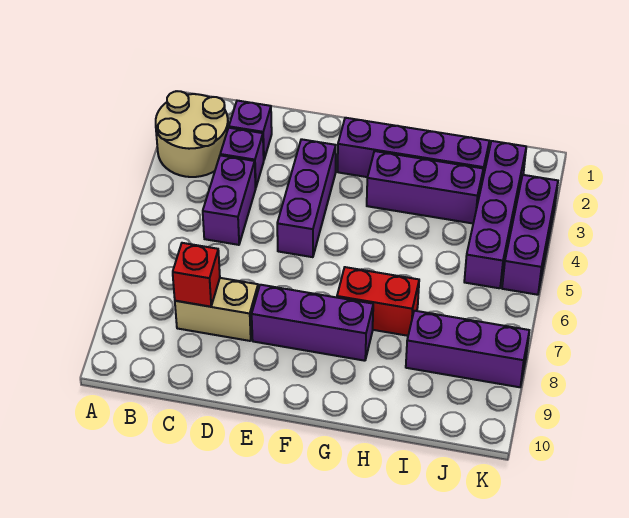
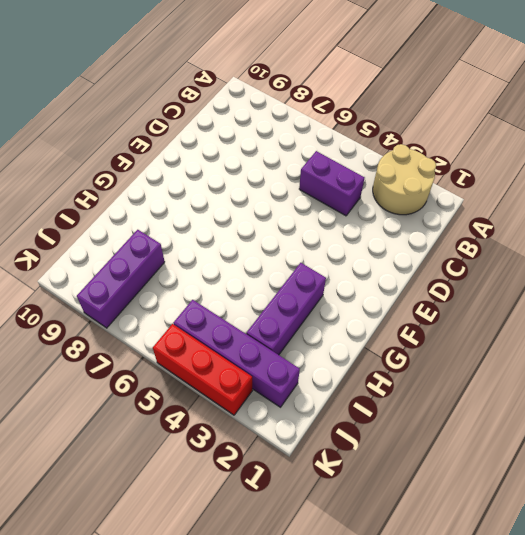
red brick K3:K5 level 1 -> purple brick K3:K5 level 1
none -> purple brick C2 level 1
none -> purple brick C3 level 1
none -> tan brick C8:D8 level 1

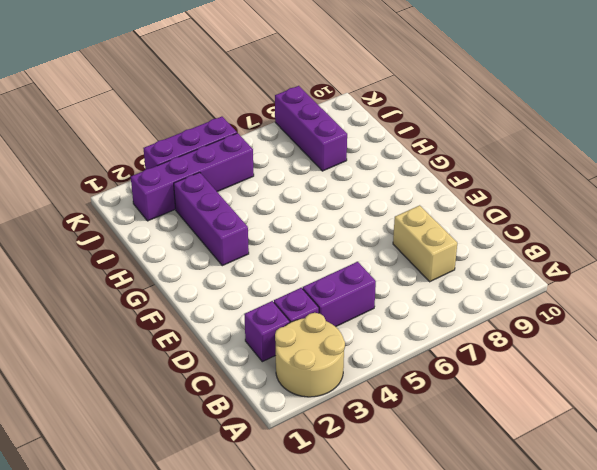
none -> purple brick E3:E5 level 1
none -> purple brick E8:G8 level 1
none -> purple brick F2:I2 level 1

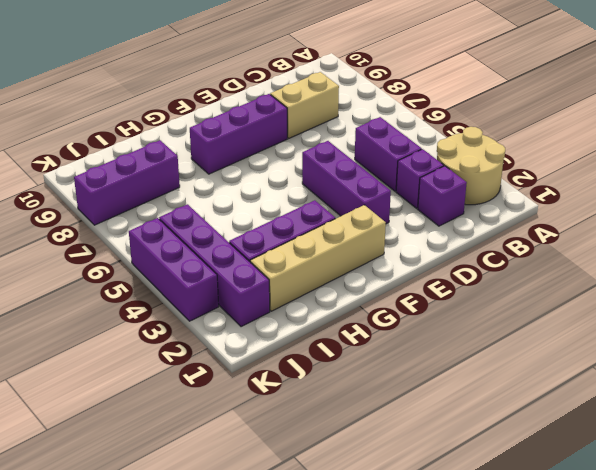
tan brick F2:I2 level 1 -> purple brick F2:I2 level 1
none -> red brick G7:H7 level 1
none -> red brick C8 level 2

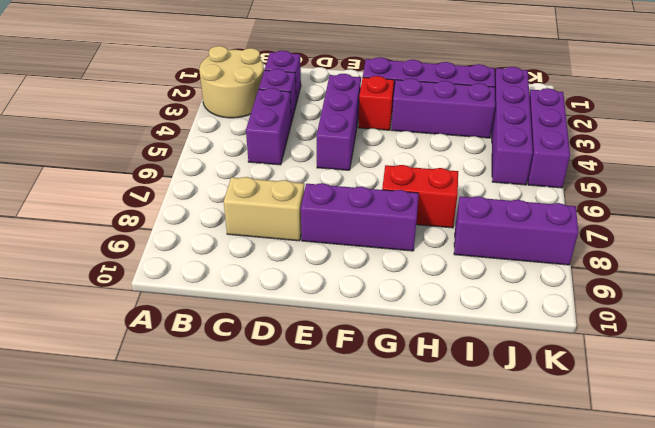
red brick F3 level 1 -> red brick C8 level 2

